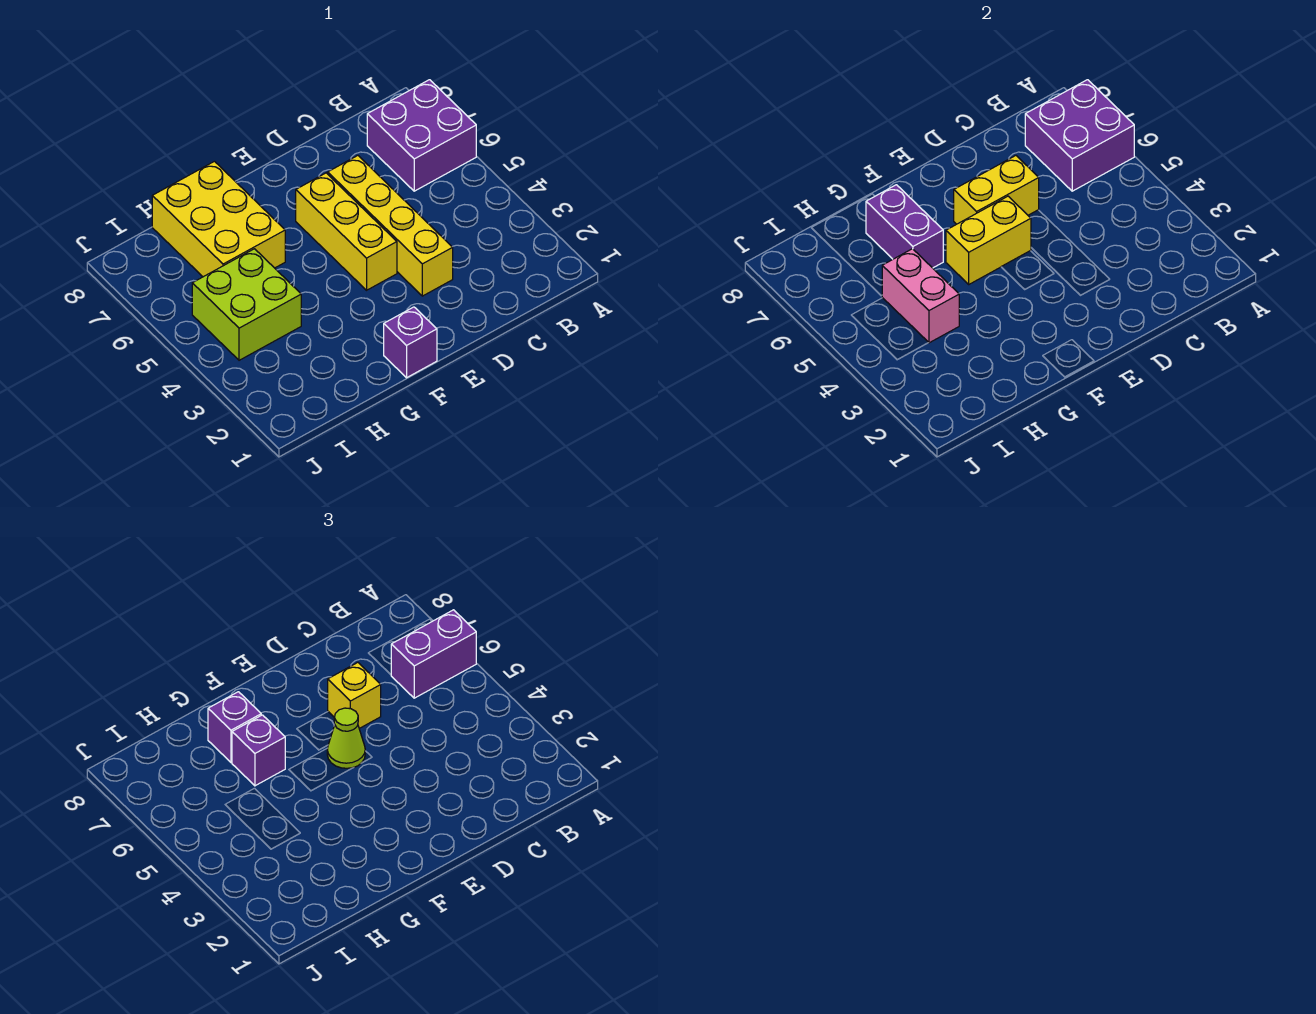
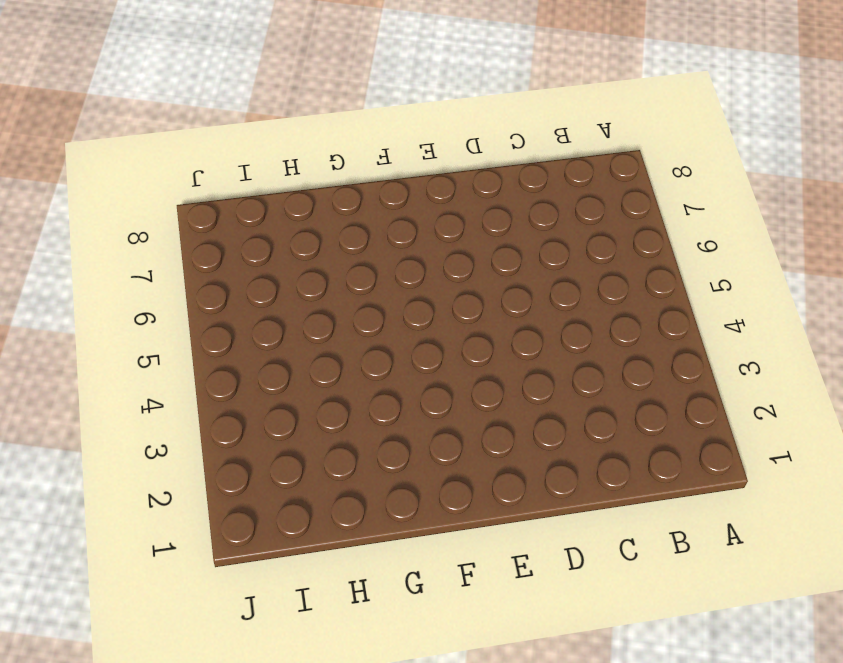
none -> purple brick A6:B7 level 1
none -> yellow brick D3:D6 level 1
none -> yellow brick E4:E6 level 1

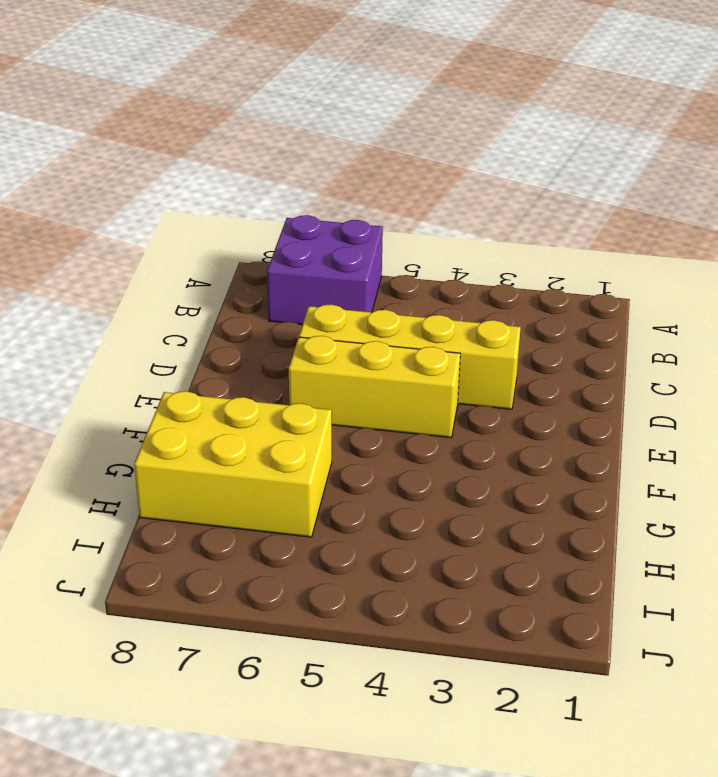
none -> purple brick F1 level 1
none -> lime brick H4:I5 level 1
none -> purple brick A6:B7 level 2

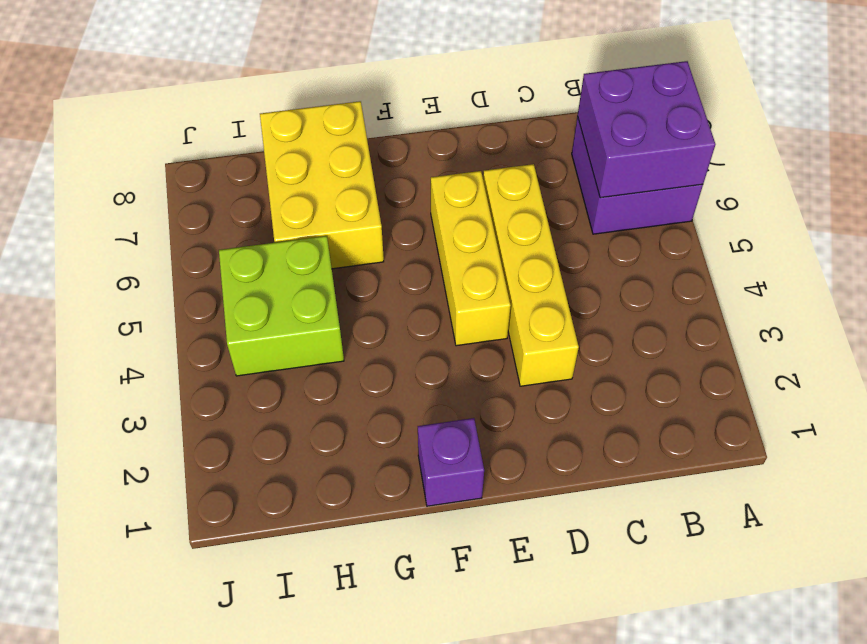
none -> yellow brick D6:E6 level 2
none -> yellow brick E5:F5 level 2
none -> purple brick G6:G7 level 2

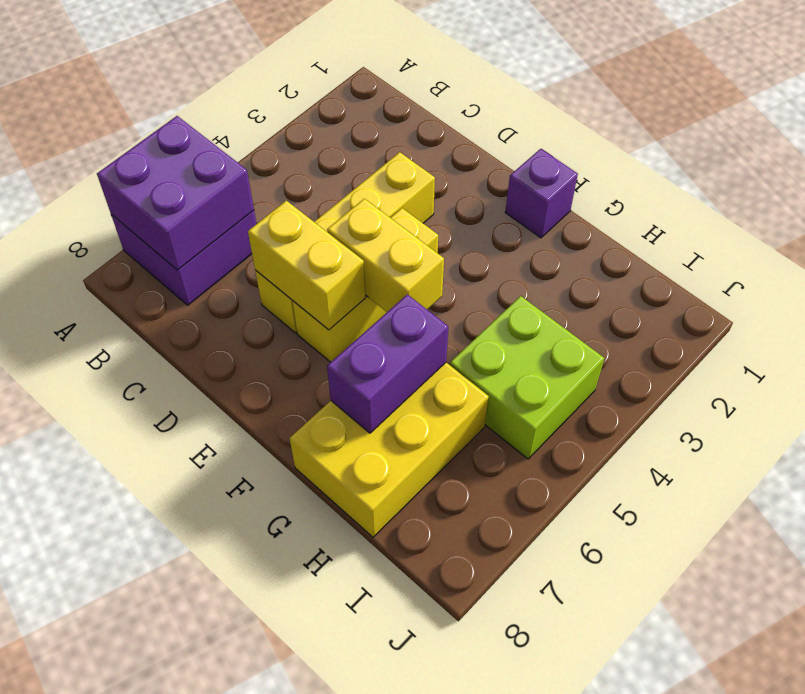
none -> pink brick H4:H5 level 2
none -> purple brick A6:B6 level 3
none -> yellow brick D6 level 3

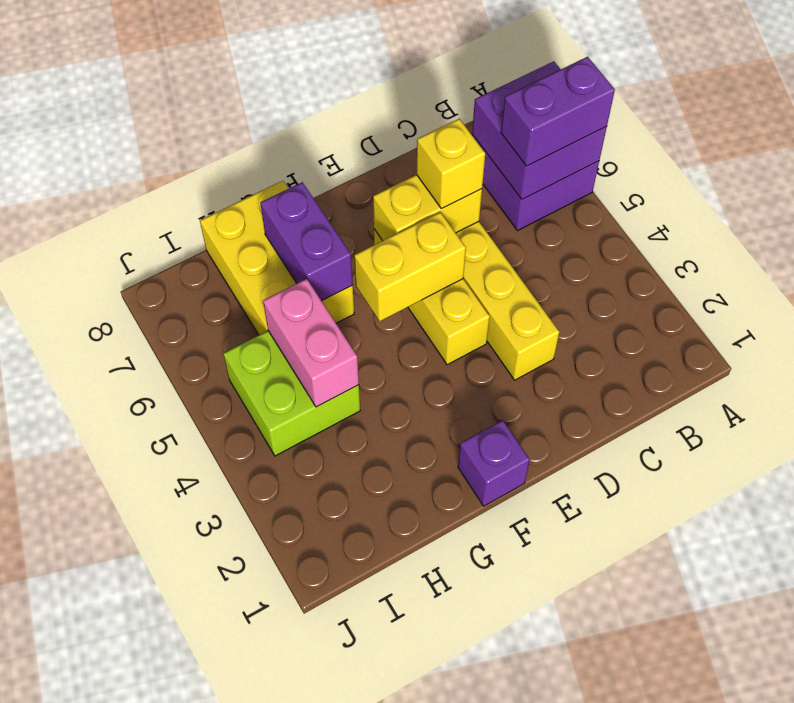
none -> lime cone E5 level 3
none -> purple brick G6 level 3
none -> purple brick G7 level 3

